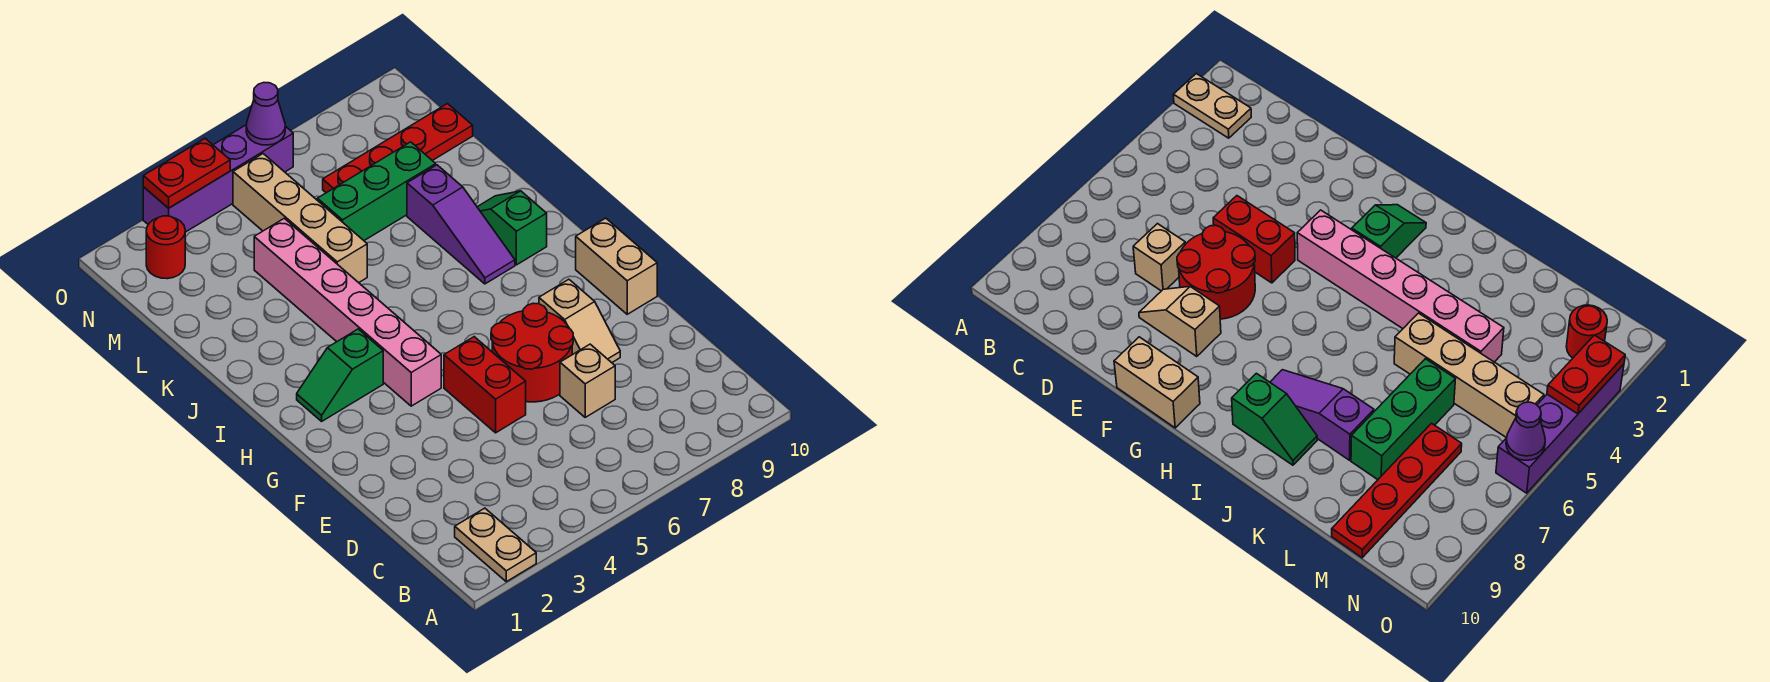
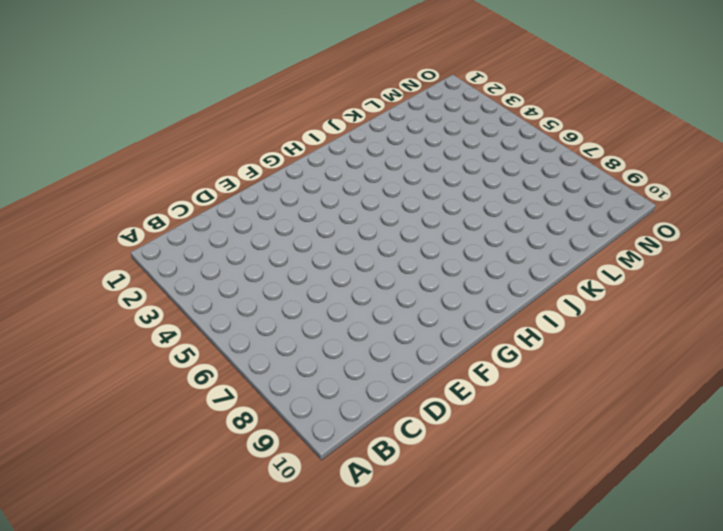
none -> tan plate A2:B2 level 1
none -> tan brick D7 level 1
none -> red brick E5:F5 level 1

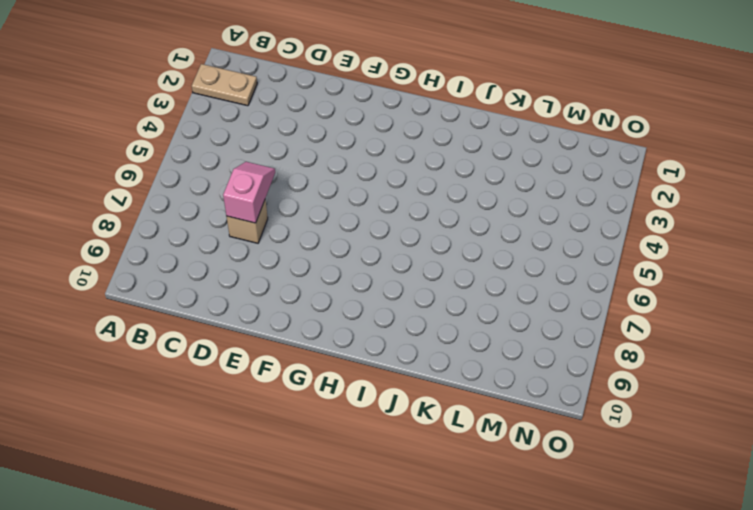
pink slope D6:D7 level 2 top 7 -> none
none -> red brick E5:F5 level 1
none -> red round brick E6:F7 level 1
none -> tan slope E8:F8 level 1 top F

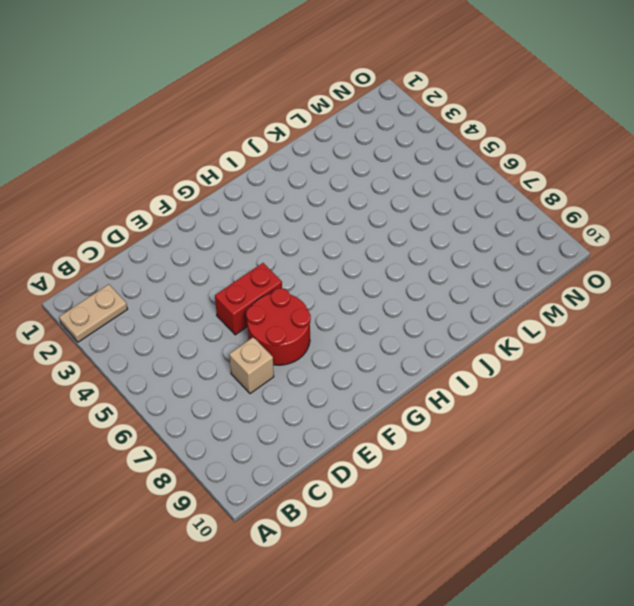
none -> tan slope E8:F8 level 1 top F
none -> tan brick F10:G10 level 1
none -> pink brick G4:L4 level 1

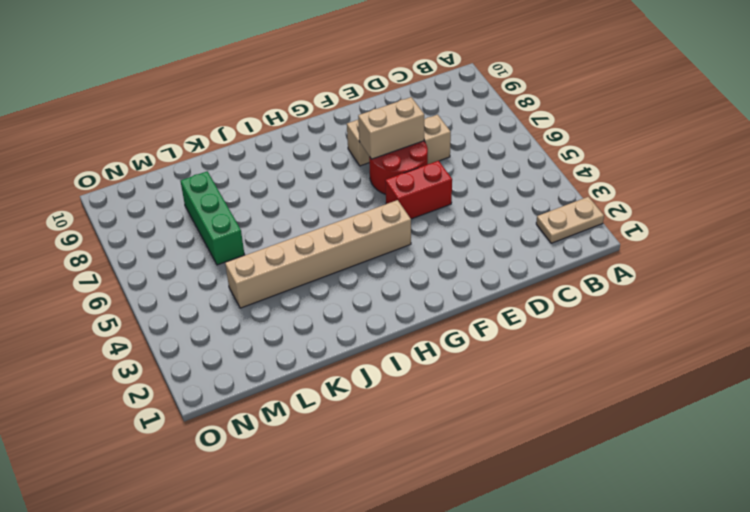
tan brick E7:F7 level 2 -> tan brick F10:G10 level 1
tan brick G4:L4 level 1 -> pink brick G4:L4 level 1
none -> green slope H2:H3 level 1 top 3
none -> purple slope I8:K8 level 1 top K
none -> green slope I9:J9 level 1 top I

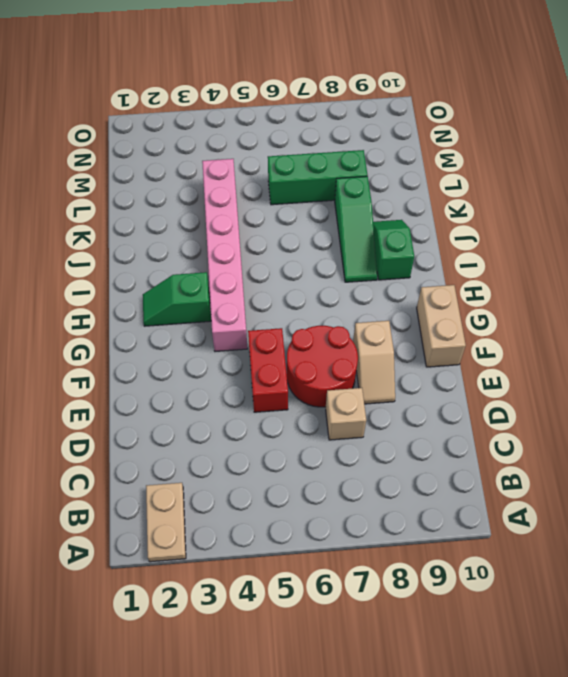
green slope I8:K8 level 1 top K -> purple slope I8:K8 level 1 top K
none -> tan brick K5:N5 level 1
none -> red plate M7:M10 level 1
none -> red round brick N2 level 1

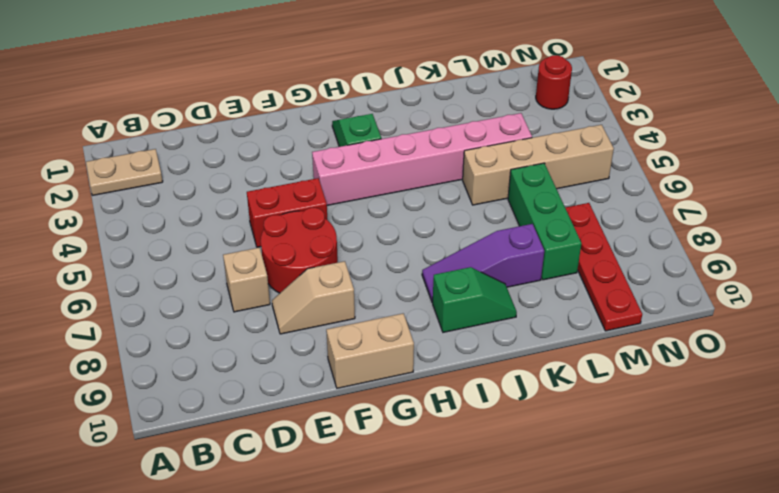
none -> purple brick O3:O6 level 1
none -> red plate O3:O4 level 2
none -> purple cone O6 level 2

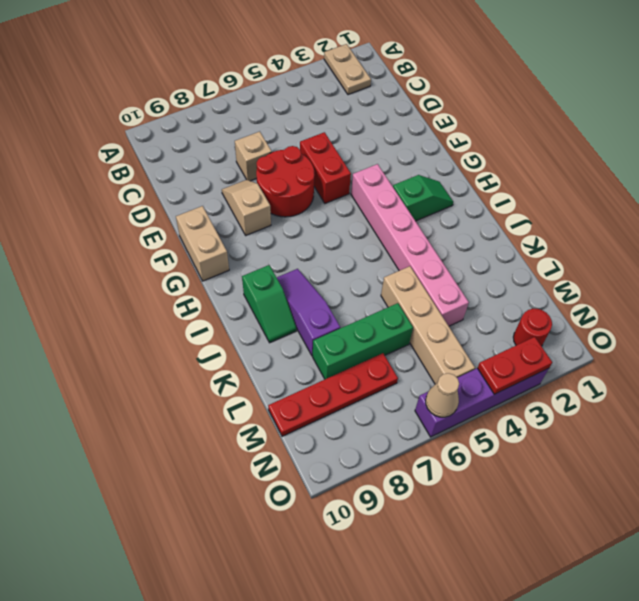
tan cone O6 level 2 -> purple cone O6 level 2

